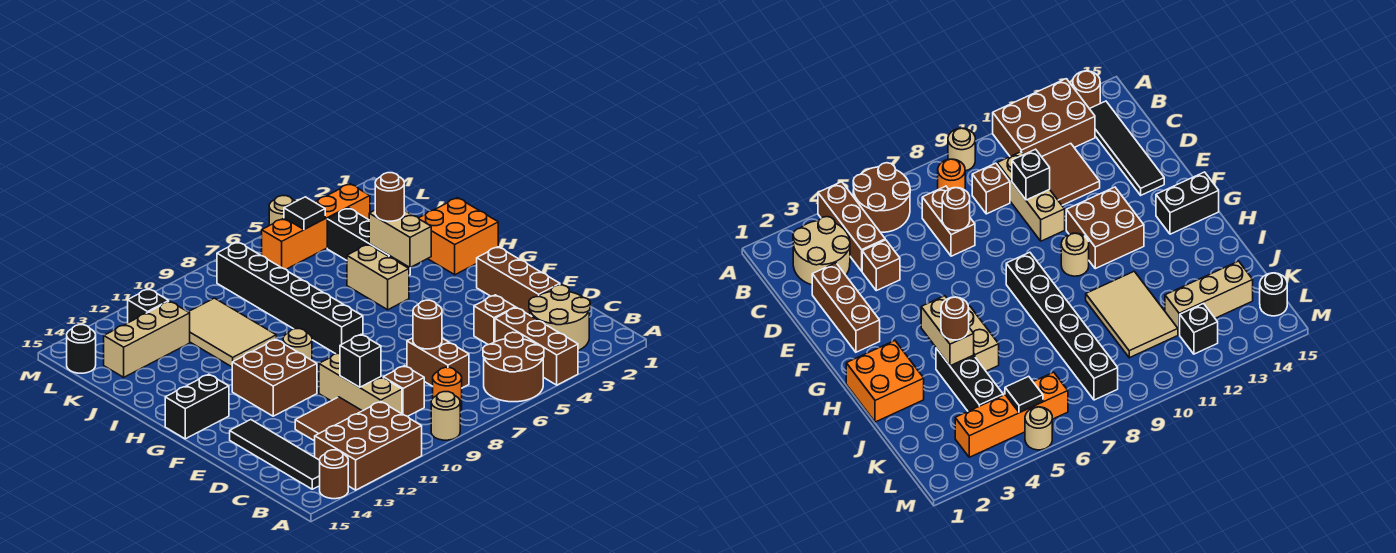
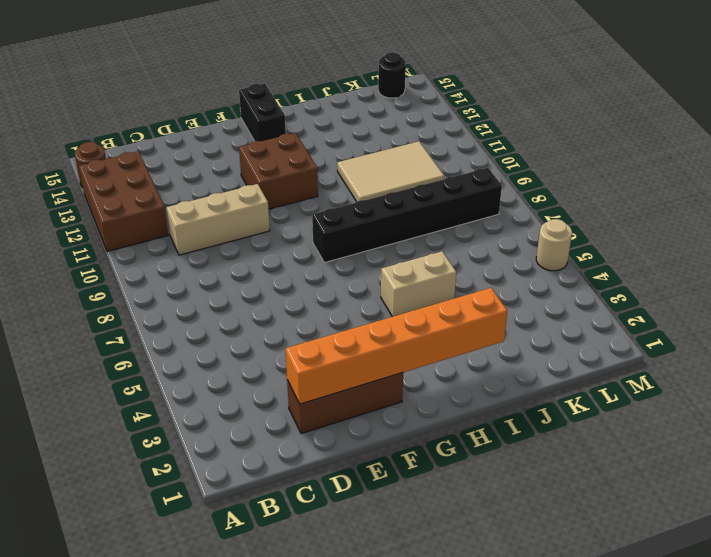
orange brick D2:I2 level 2 -> none
none -> brown brick A4:C4 level 1
none -> brown round brick A5:B6 level 1
none -> tan round brick A9 level 1
none -> tan round brick B2:C3 level 1

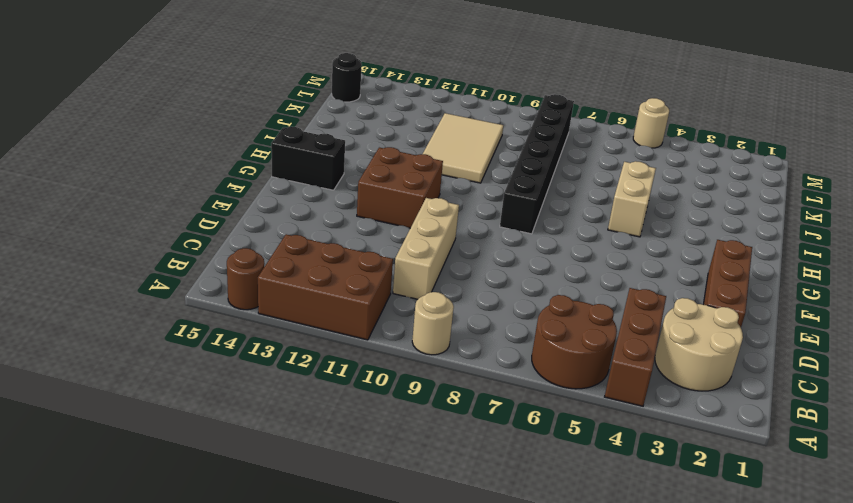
none -> orange round brick B8 level 1
none -> black tile B14:E14 level 1
none -> brown brick C7:D7 level 1
none -> brown brick C9 level 1

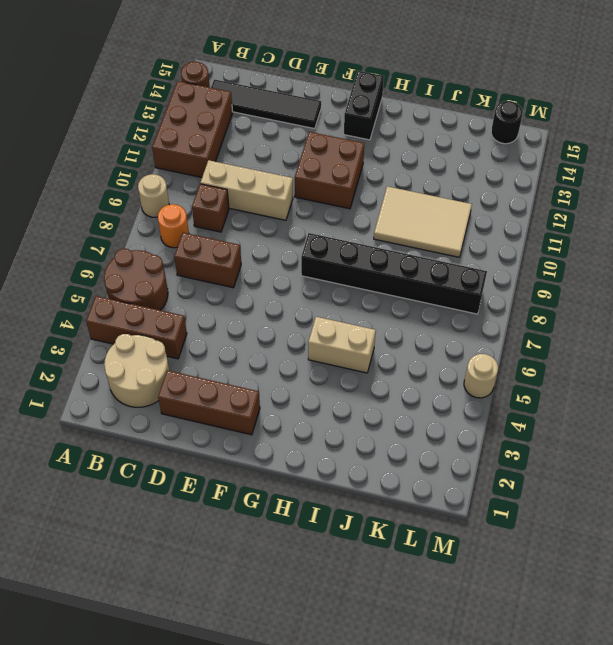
none -> brown tile C11:D12 level 1
none -> brown brick D4 level 1
none -> tan round brick G10 level 1
none -> orange brick H1:I2 level 1

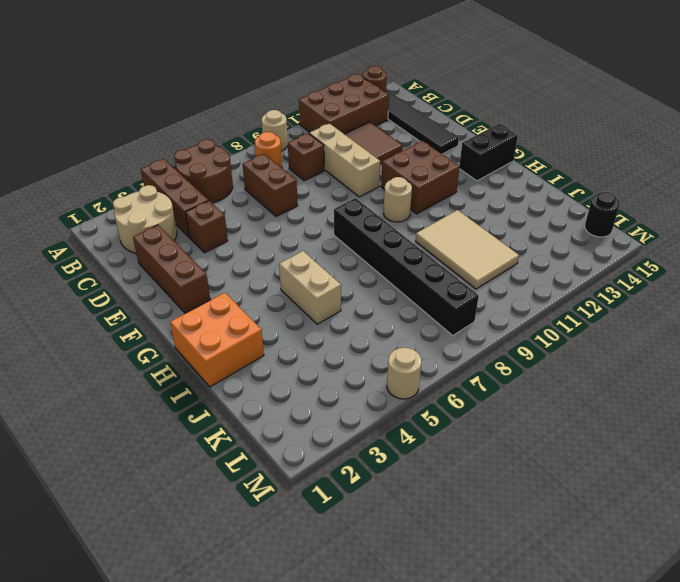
none -> black brick I4:K4 level 1
none -> tan brick K12:K14 level 1
none -> orange brick L3:L6 level 1
none -> black brick L12 level 1

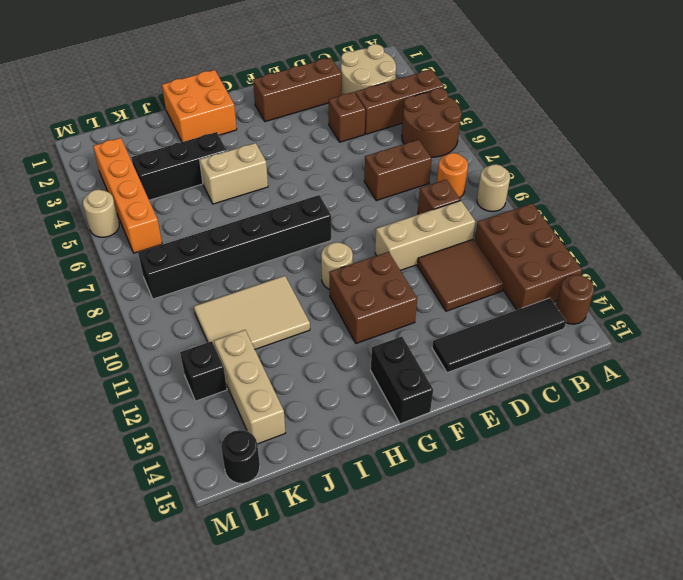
none -> brown round brick D7 level 2
none -> black brick D10 level 2
none -> tan brick H4:I4 level 2
none -> black tile L5 level 2

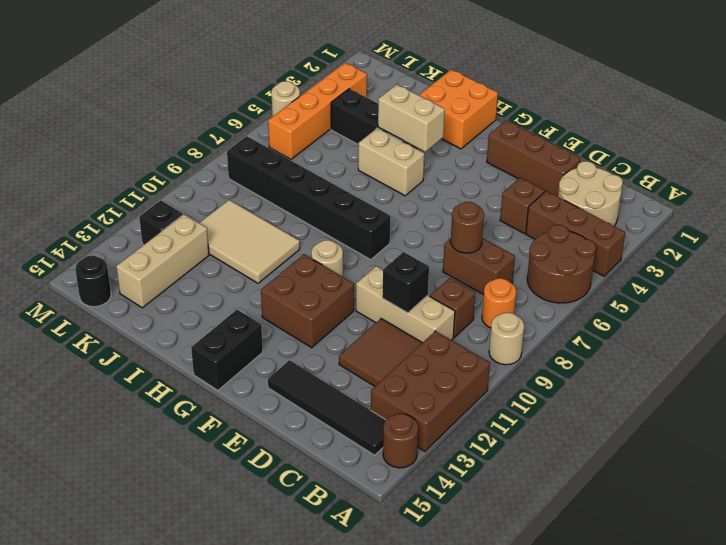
none -> black tile L5 level 2
none -> brown round brick I4 level 3

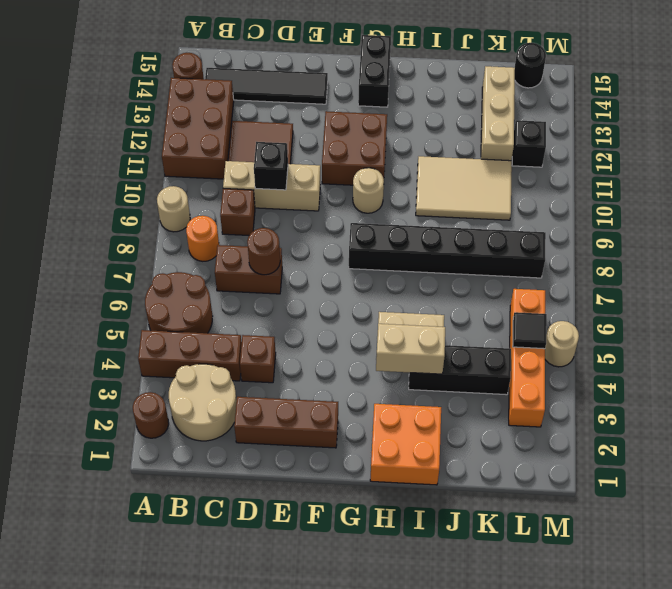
brown round brick A2 level 1 -> brown round brick I4 level 3

